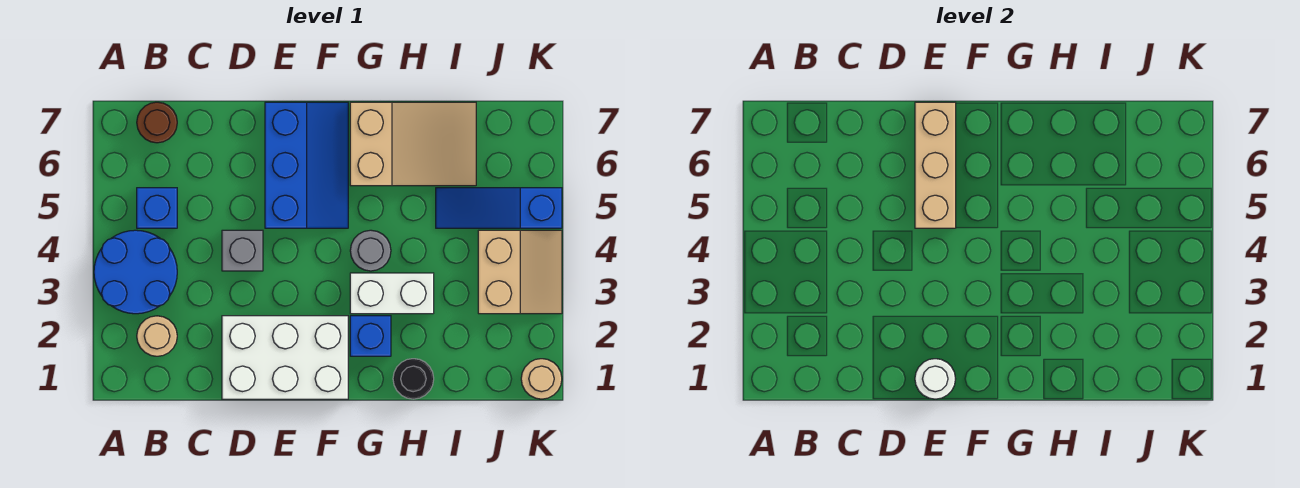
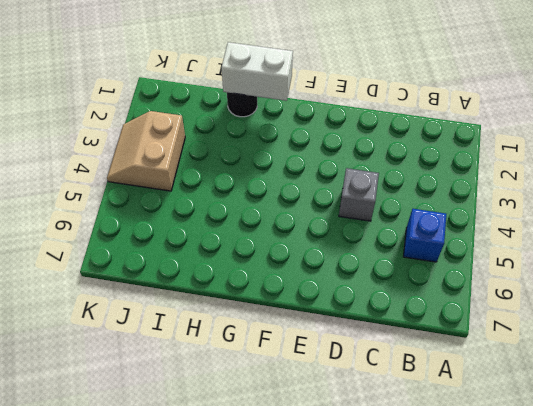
white brick G1:H1 level 2 -> white brick G3:H3 level 1
none -> blue round brick A3:B4 level 1
none -> tan round brick B2 level 1
none -> brown round brick B7 level 1

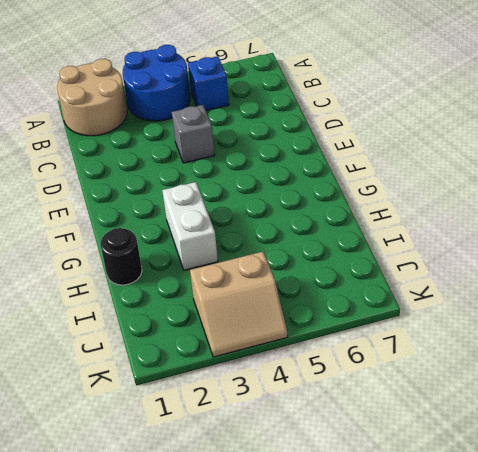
tan round brick A1:B2 level 1 -> tan round brick B2 level 1
none -> brown round brick B7 level 1
none -> white brick D1:F2 level 1
none -> blue slope E5:F7 level 1 top E

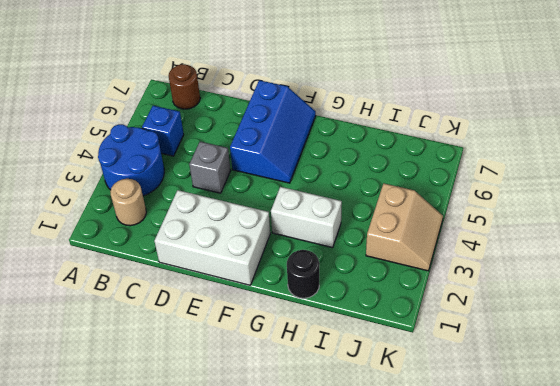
none -> blue brick G2 level 1
none -> grey round brick G4 level 1
none -> tan slope G6:I7 level 1 top G

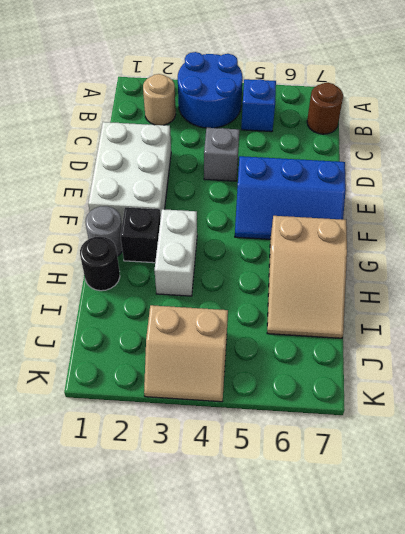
grey round brick G1 level 1 -> grey round brick G4 level 1
black brick G2 level 1 -> blue brick G2 level 1
none -> blue slope I5:K5 level 1 top K
none -> tan round brick K1 level 1
none -> white round brick E1 level 2

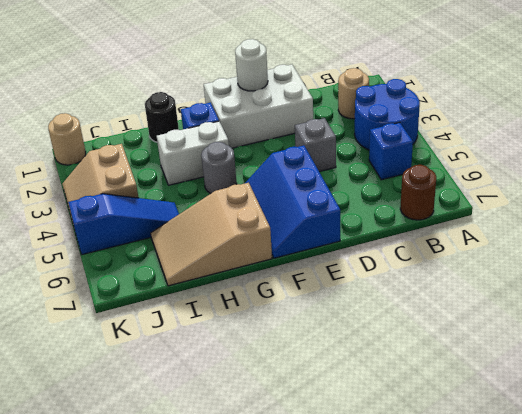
none -> tan brick E5:E7 level 2

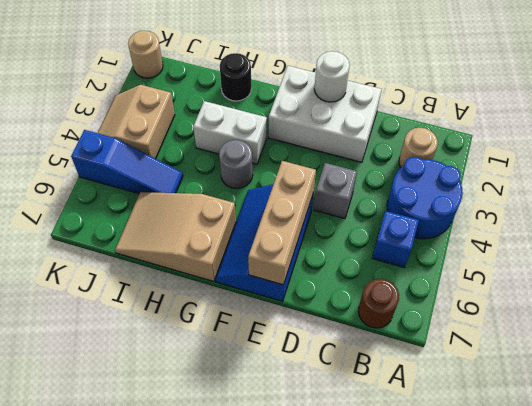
none -> blue brick G2 level 1

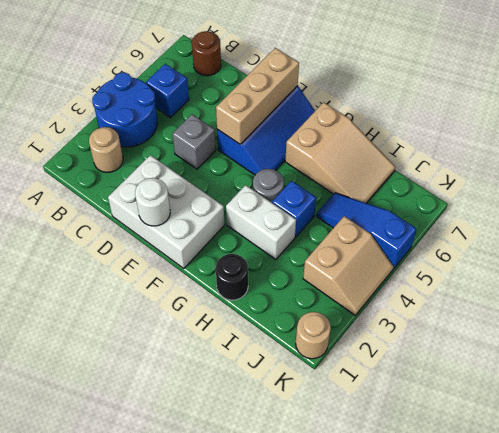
blue brick H4 level 1 -> blue brick G2 level 1

